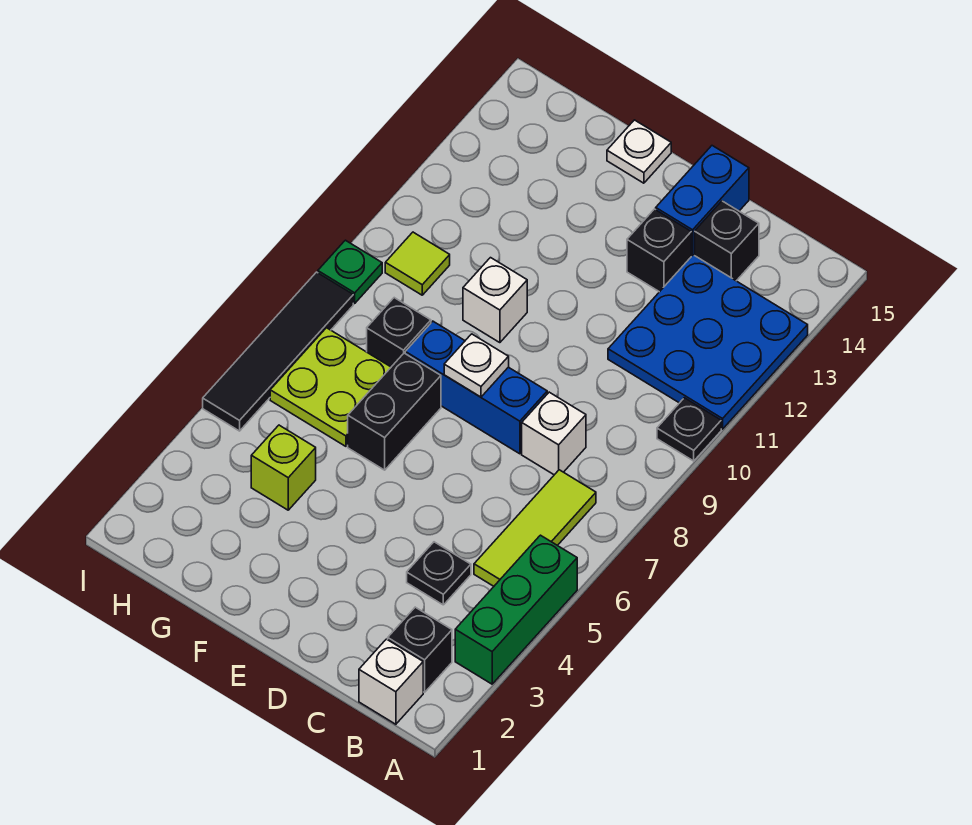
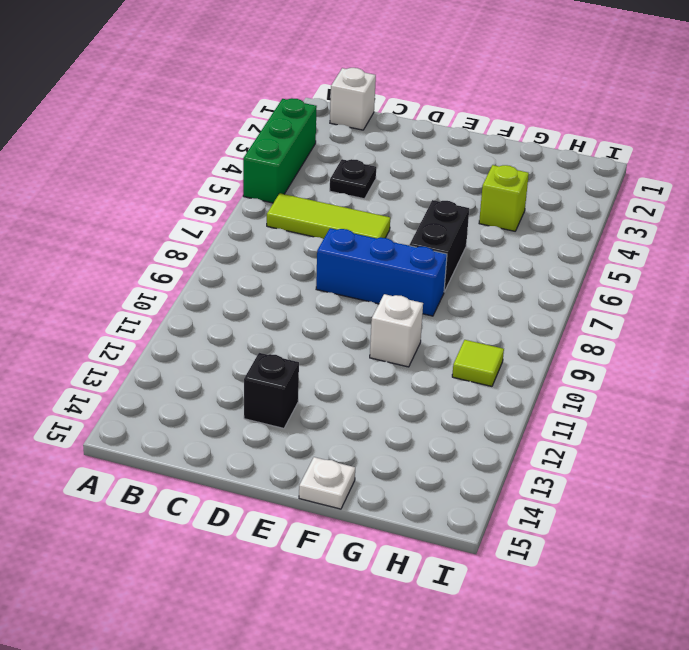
lime tile B6:D6 level 1 -> lime tile B5:B7 level 1
none -> black plate A10 level 1
none -> blue plate A11:C13 level 1
none -> black brick B2 level 1

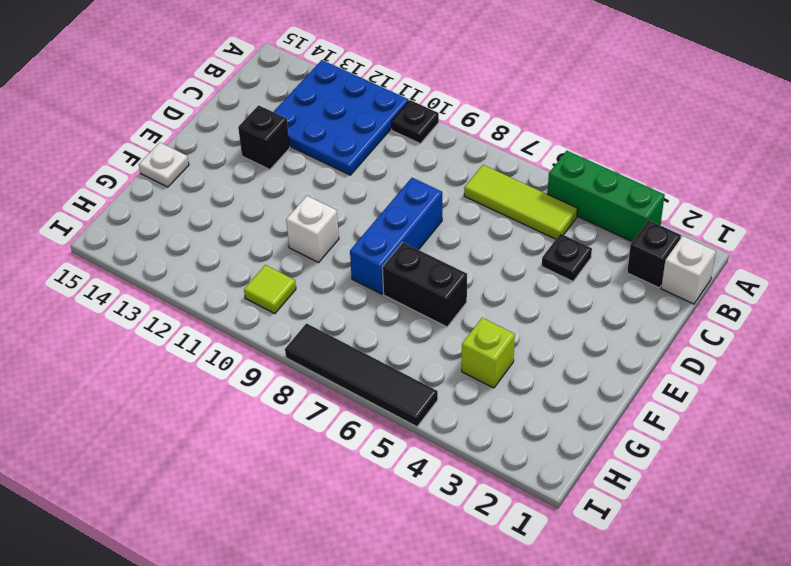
none -> white brick C8 level 1
none -> black brick C14 level 1
none -> blue brick D14:D15 level 1

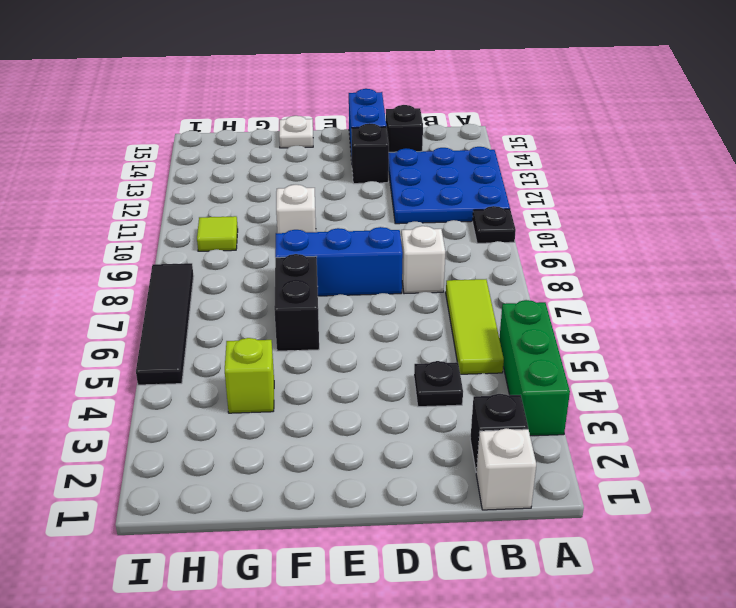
none -> lime plate G6:H7 level 1
none -> black brick G8 level 1
none -> green plate I9 level 1

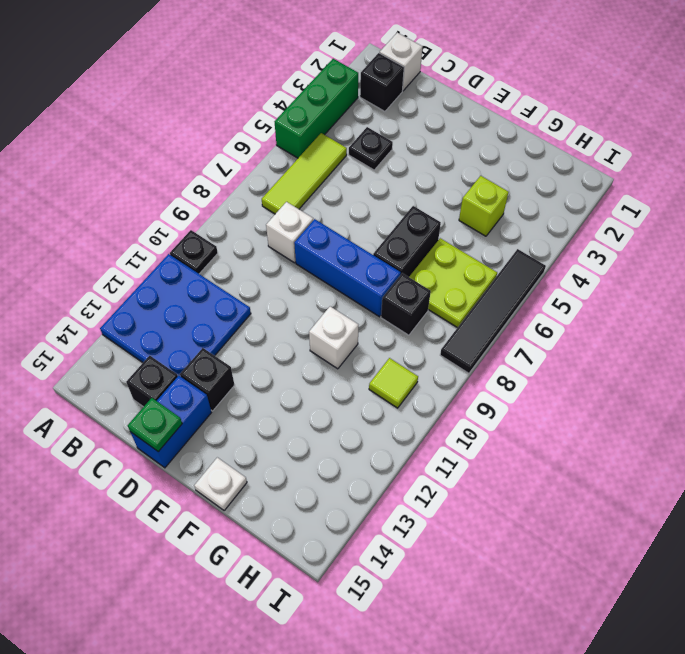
green plate D15 level 2 -> green plate I9 level 1
none -> white plate E8 level 2

